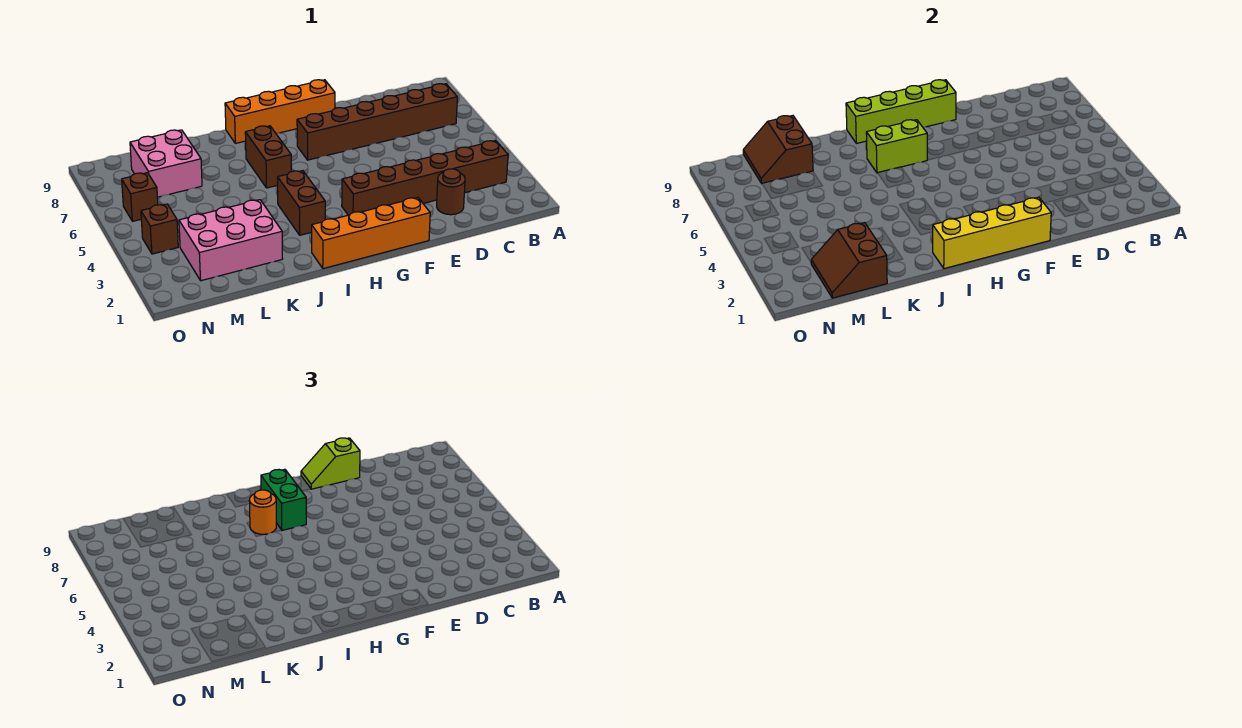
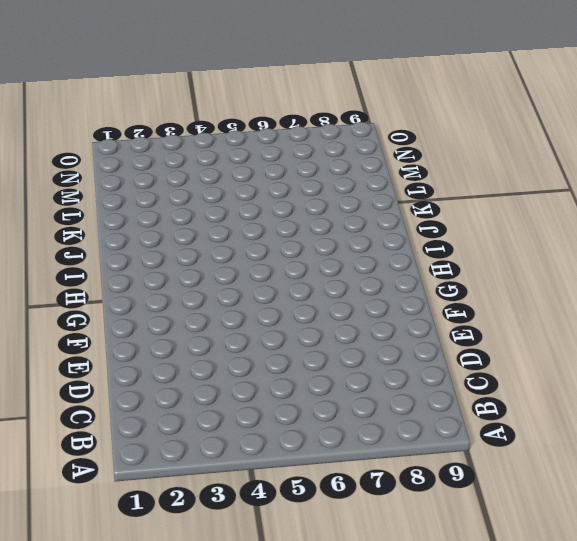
none -> brown brick B3:G3 level 1
none -> brown brick B7:G7 level 1
none -> brown round brick D2 level 1

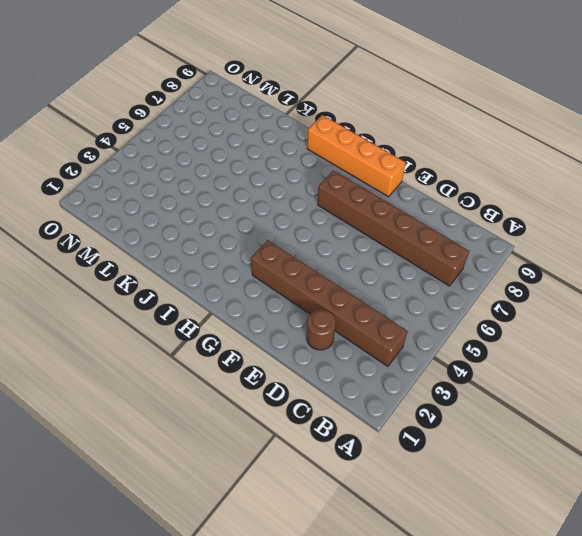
none -> orange brick F1:I1 level 1
none -> brown brick I3:I4 level 1
none -> brown brick I6:I7 level 1

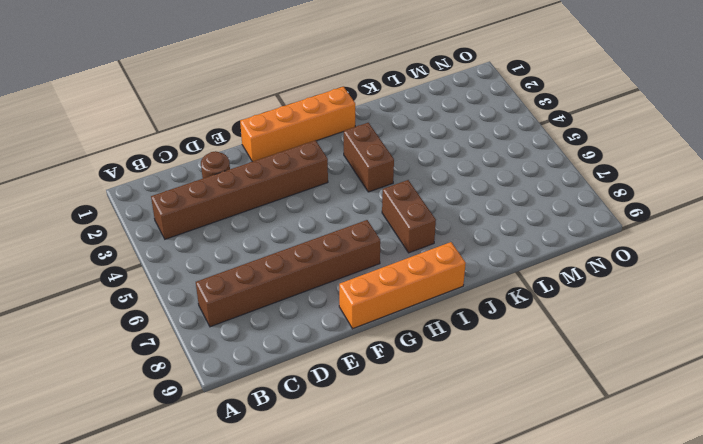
none -> pink brick K2:M3 level 1
none -> pink brick L7:M8 level 1
none -> brown brick N4 level 1

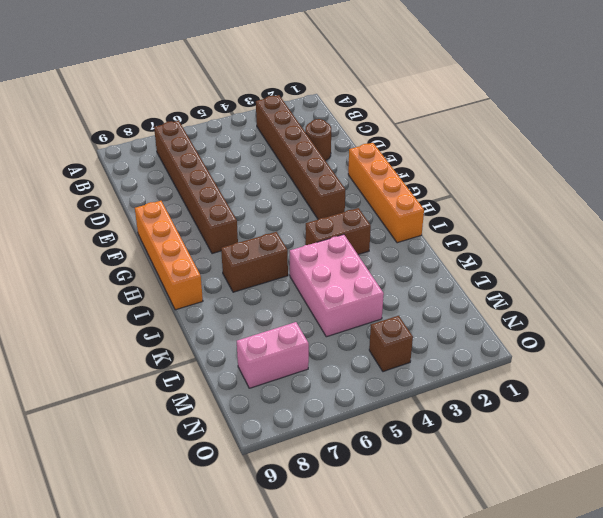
pink brick J4:L5 level 1 -> pink brick K2:M3 level 1
pink brick M7:M8 level 1 -> pink brick L7:M8 level 1
none -> brown brick N6 level 1
none -> yellow brick F1:I1 level 2
none -> lime brick F9:I9 level 2

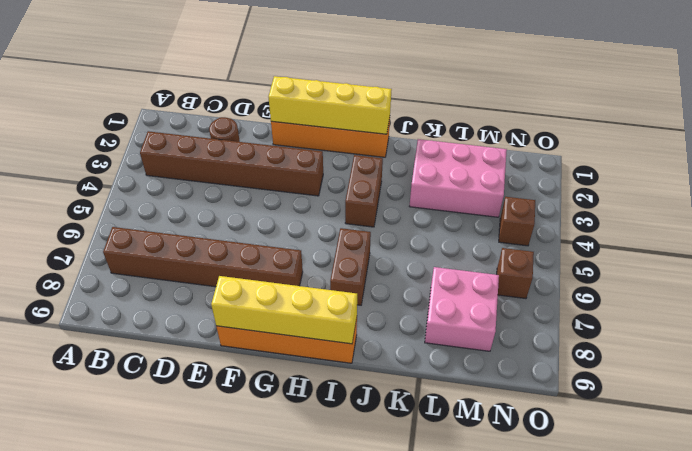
yellow brick F9:I9 level 2 -> lime brick F9:I9 level 2
none -> lime brick H7:I7 level 2
none -> brown slope L1:M2 level 2 top L
none -> brown slope L8:M9 level 2 top L

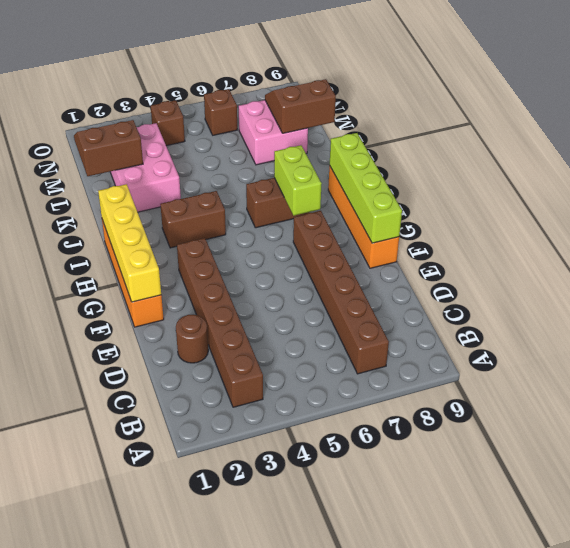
none -> lime slope E9:F9 level 3 top E
none -> green brick H7:H8 level 3
none -> orange round brick I7 level 3

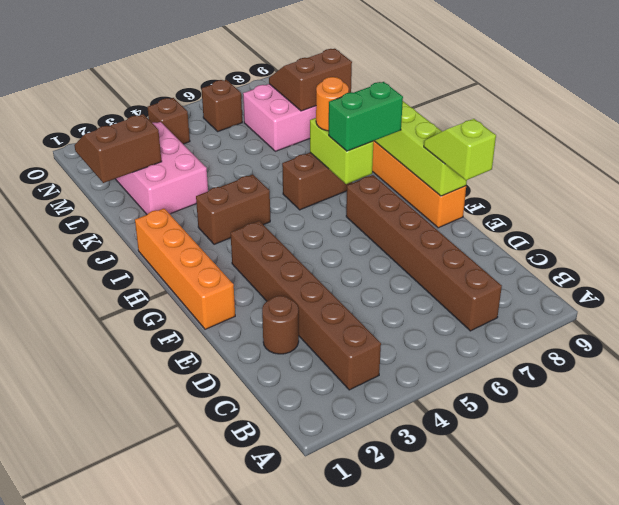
none -> yellow brick F1:I1 level 2

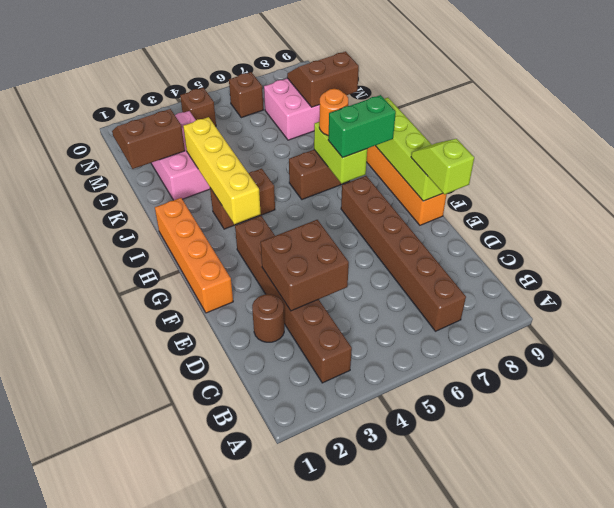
brown brick D3:E4 level 2 -> none
yellow brick H3:K3 level 2 -> yellow brick F1:I1 level 2

